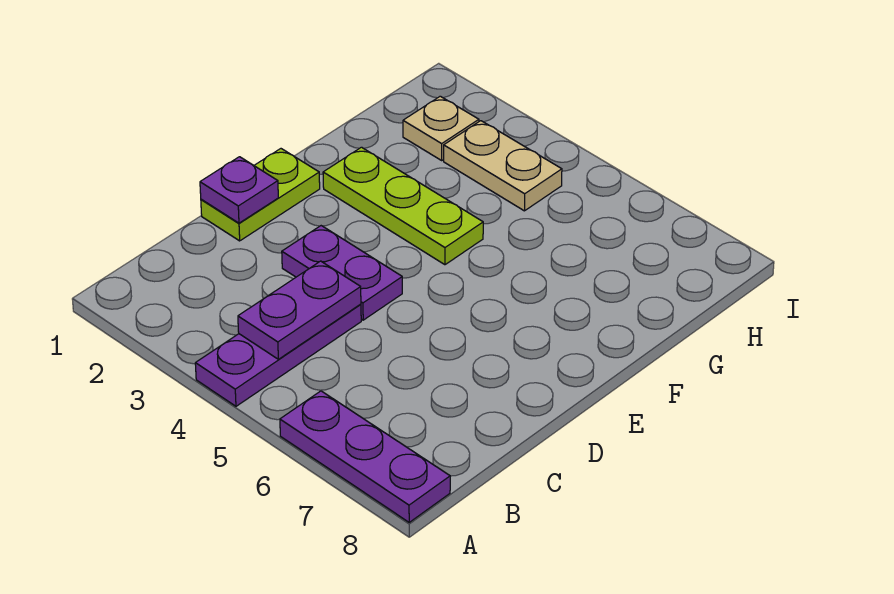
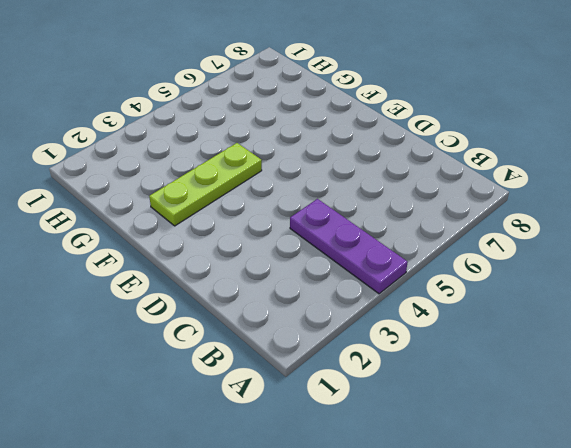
none -> purple plate A6:A8 level 1
none -> lime plate D1:E1 level 1

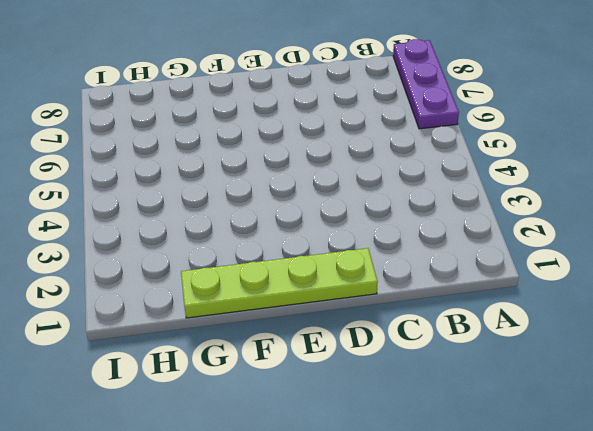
lime plate D1:G1 level 1 -> lime plate D1:E1 level 1
none -> purple plate A4:C4 level 1
none -> purple plate D3:D4 level 1

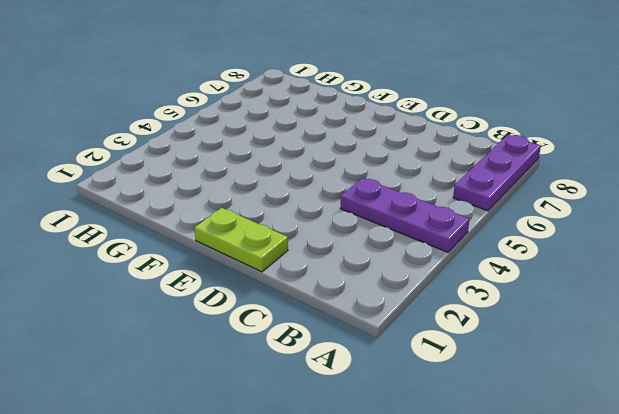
none -> purple plate D3:D4 level 1
none -> lime plate F2:F4 level 1

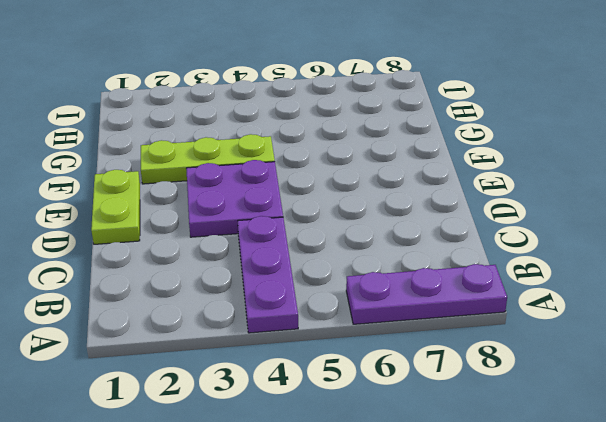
purple plate D3:E4 level 1 -> purple plate D3:D4 level 1
none -> tan plate H2 level 1
none -> tan plate H3:H4 level 1

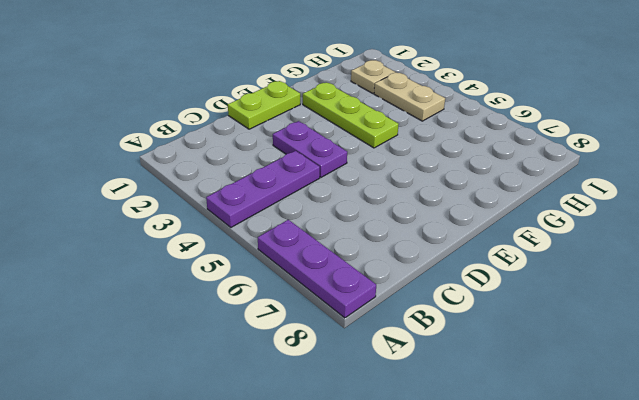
none -> purple plate B4:C4 level 2
none -> purple plate D1 level 2

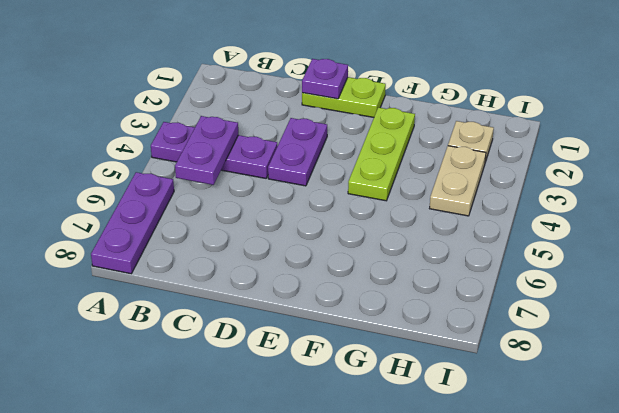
purple plate B4:B5 level 2 -> purple plate B4:C4 level 2

